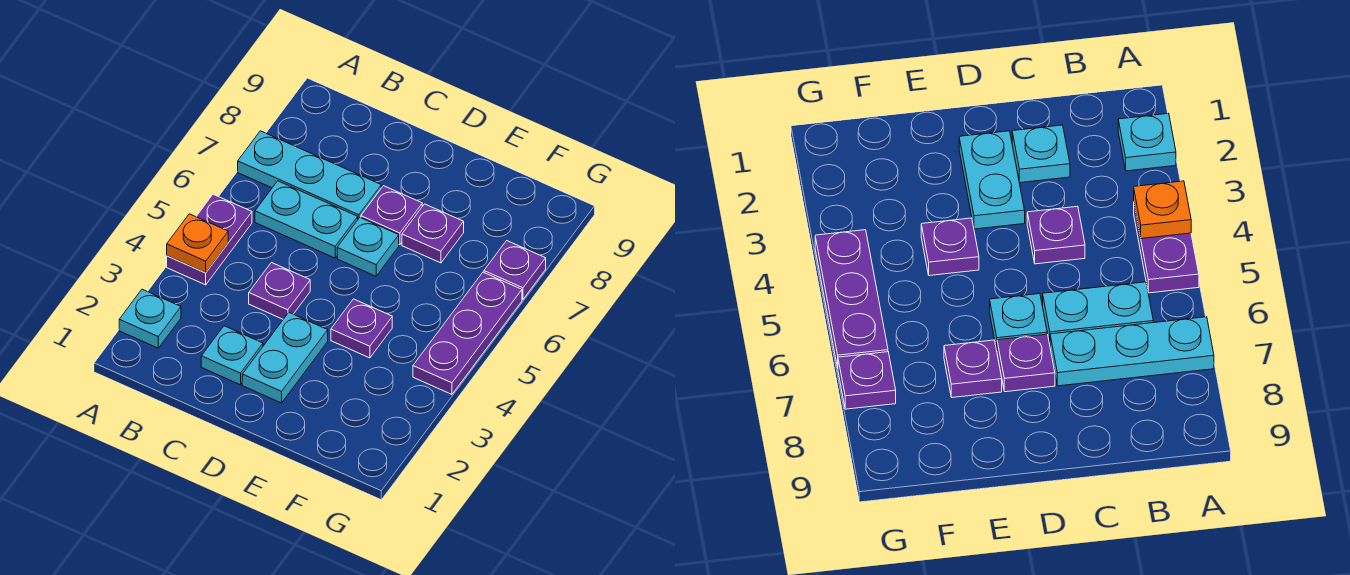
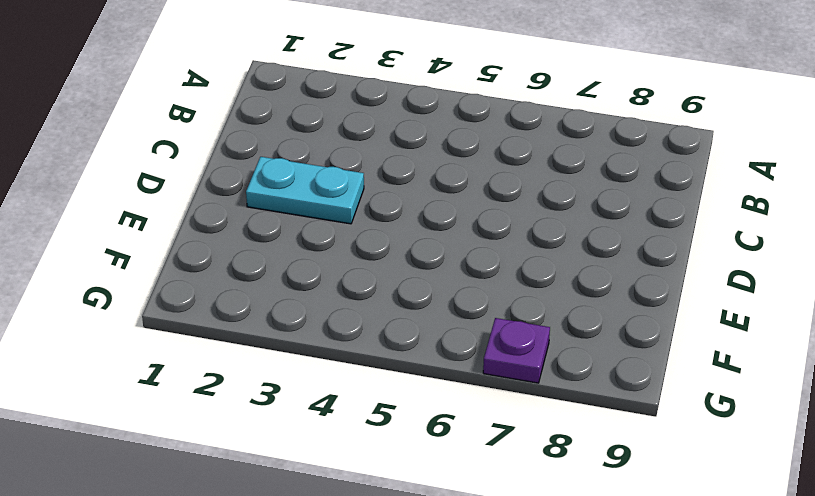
none -> cyan plate A2 level 1
none -> purple plate A4:A5 level 1
none -> cyan plate A7:C7 level 1

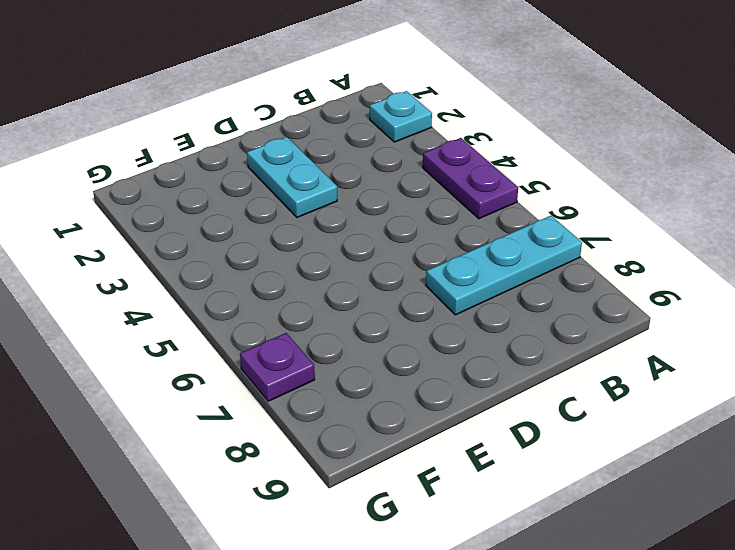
none -> cyan plate B6:C6 level 1
none -> cyan plate C2 level 1
none -> purple plate C4 level 1

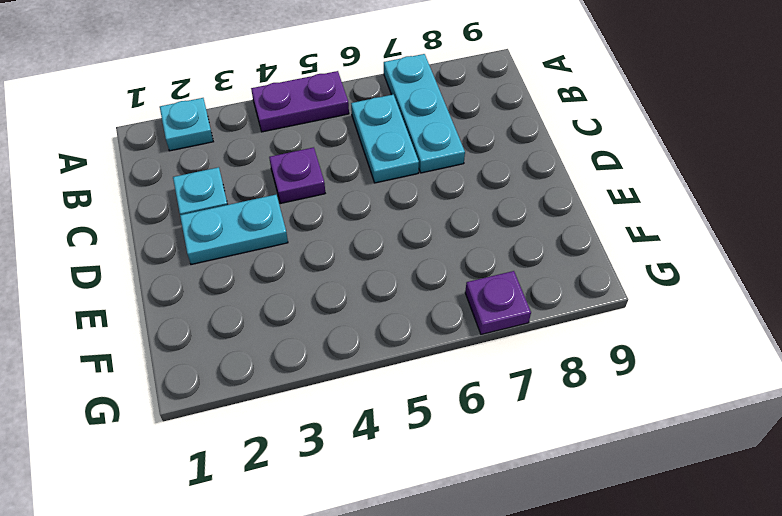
none -> cyan plate D6 level 1
none -> purple plate D7 level 1
none -> purple plate E4 level 1

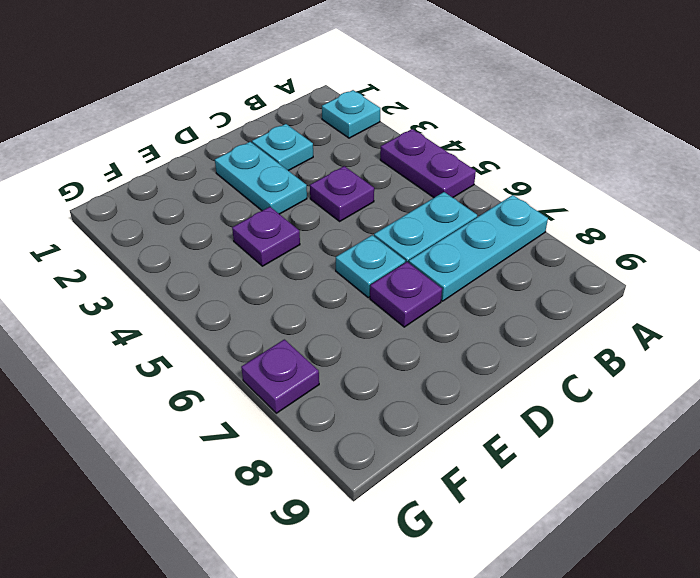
none -> purple plate E7 level 1
none -> purple plate G4:G6 level 1
none -> orange plate A4 level 2

